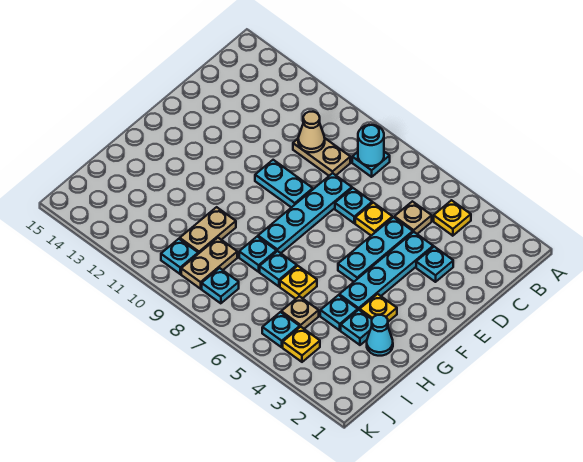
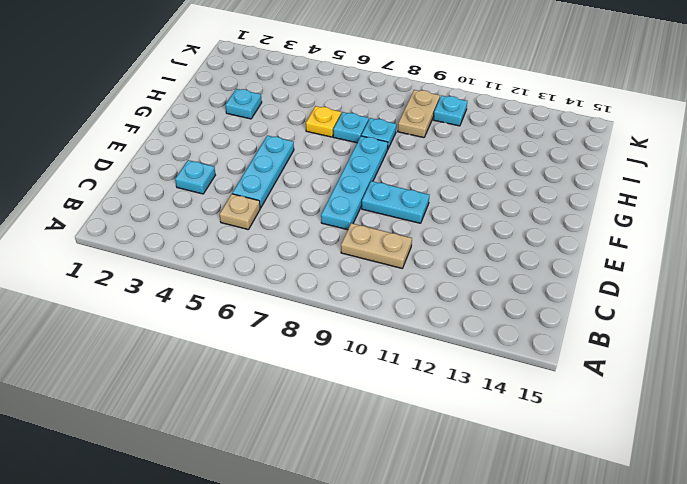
none -> yellow plate B4 level 1
none -> cyan plate B8 level 1
none -> cyan plate D4:G4 level 1

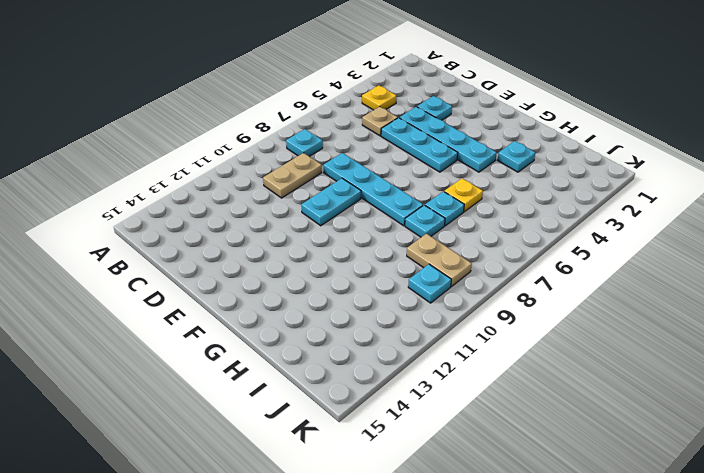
none -> yellow plate D6 level 1
none -> cyan plate D7 level 1
none -> yellow plate G3 level 1

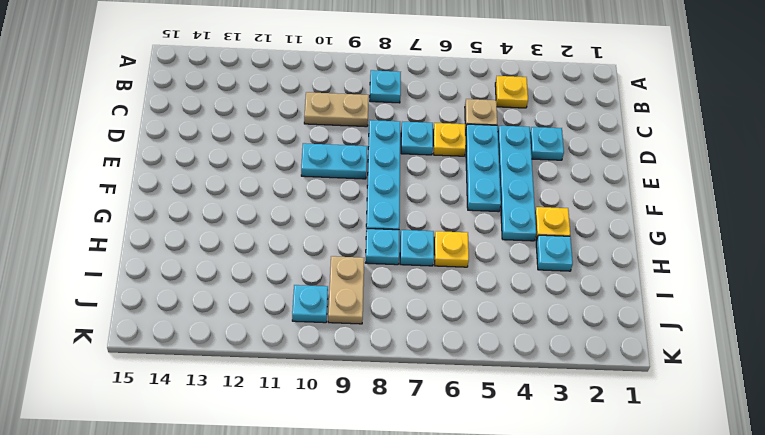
none -> cyan cone H2 level 1
none -> cyan plate H4 level 1
none -> tan plate H10:I10 level 1

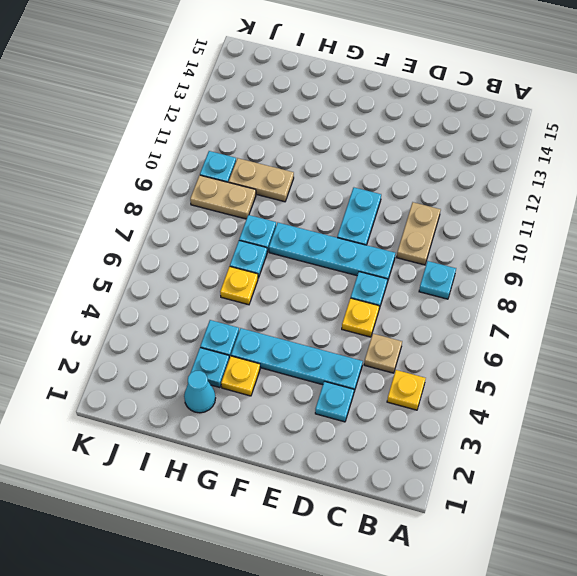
none -> cyan plate D5:F5 level 1
none -> tan plate I5 level 1
none -> yellow plate J4 level 1

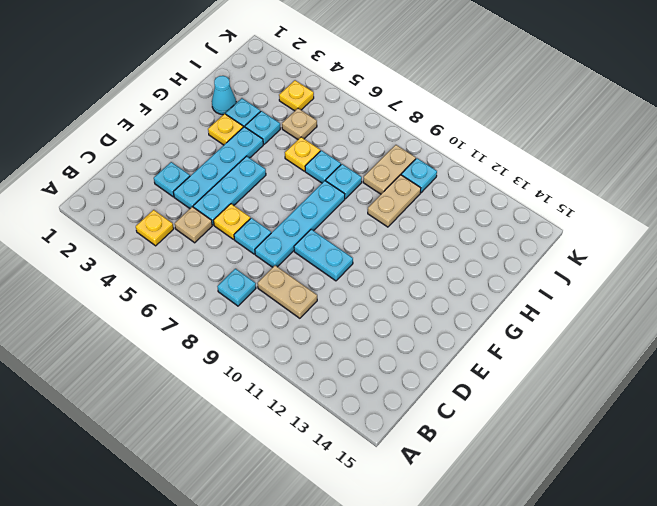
none -> cyan plate J5 level 1
none -> cyan plate J8 level 1
none -> cyan round brick B8 level 2

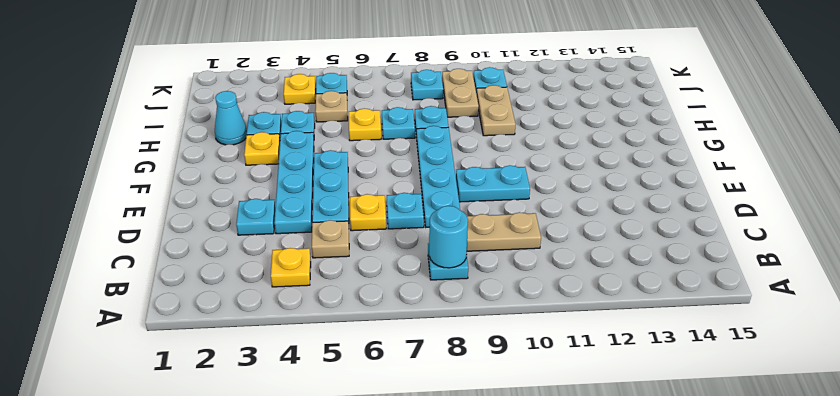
none -> tan cone C10 level 2

